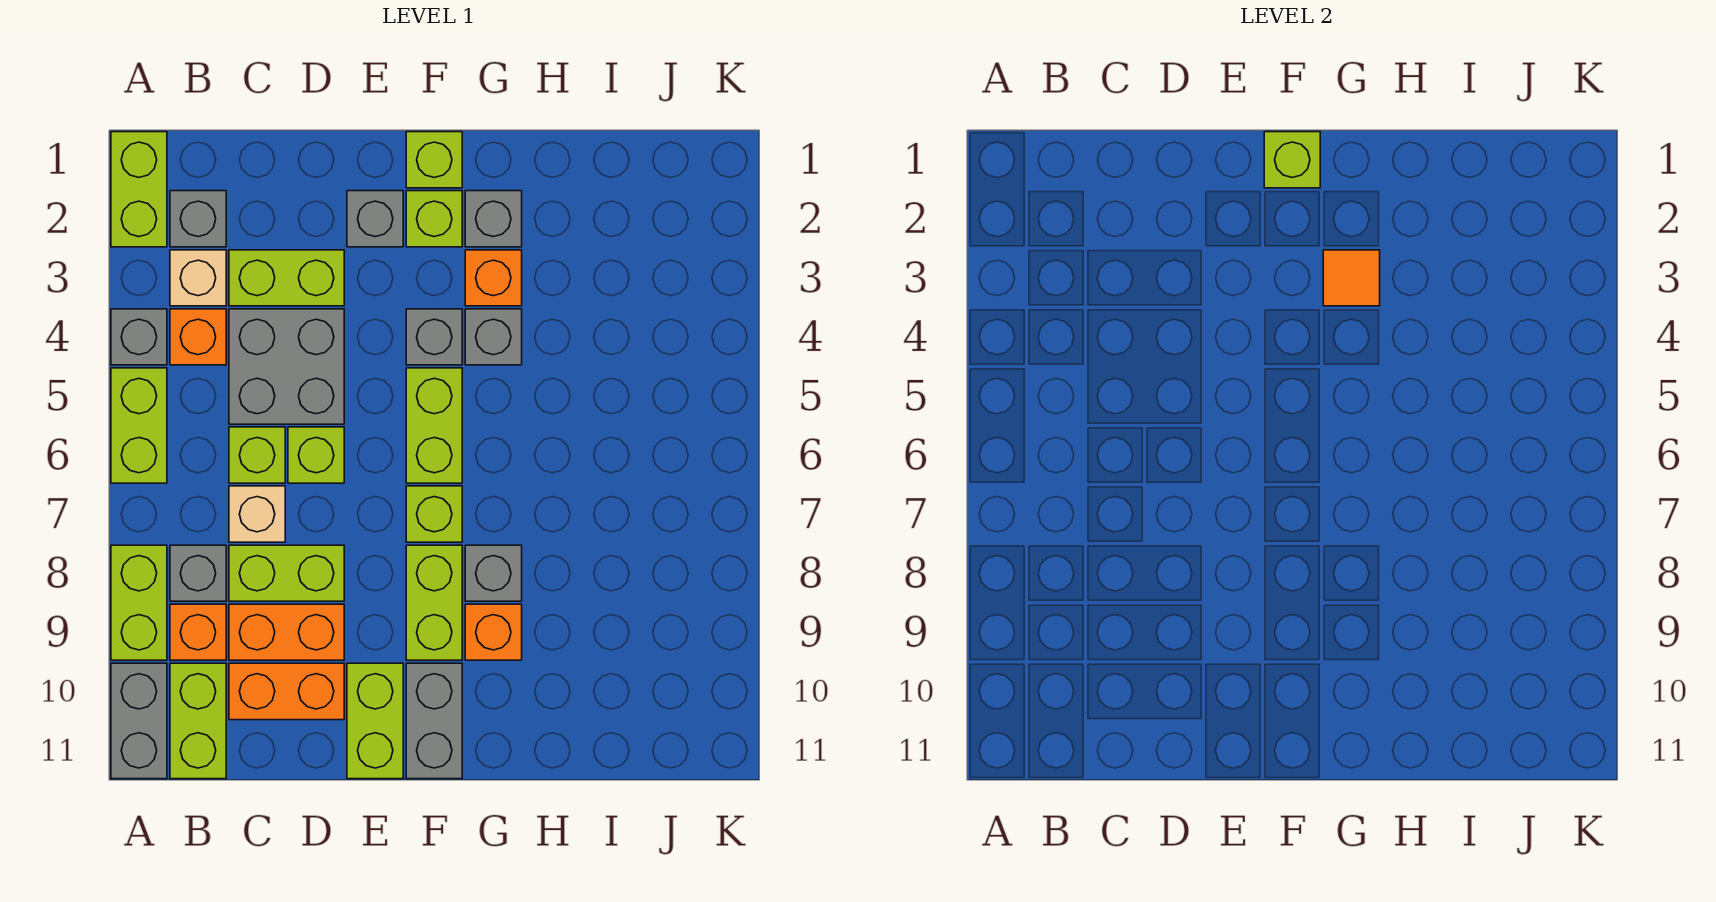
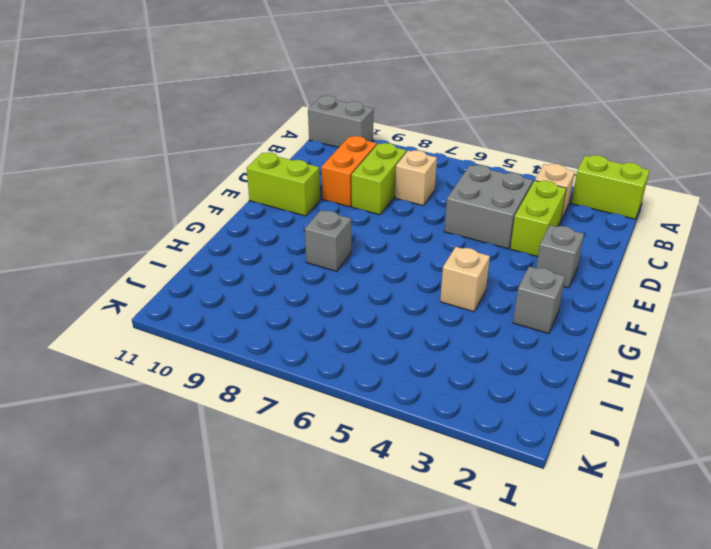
tan brick G4 level 1 -> grey brick G4 level 1
none -> grey brick A4 level 1
none -> lime brick A5:A6 level 1
none -> lime brick A8:A9 level 1
none -> grey brick B2 level 1

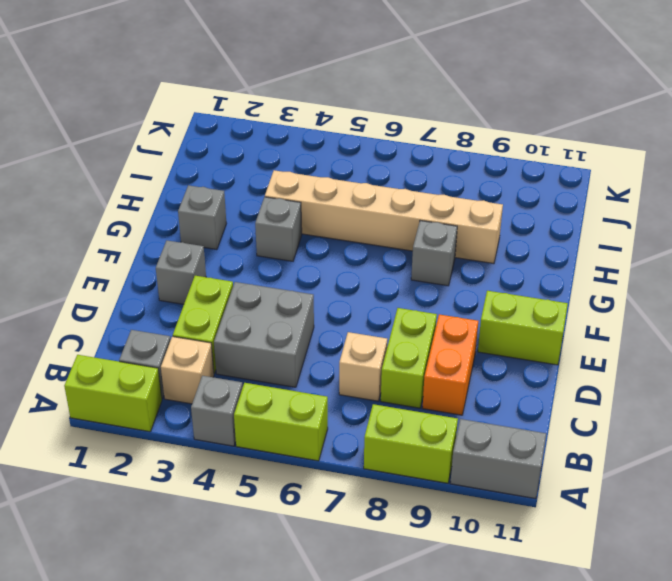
tan brick H4:H9 level 1 -> none
none -> orange brick B4 level 1
none -> grey brick B8 level 1
none -> orange brick B9 level 1
none -> lime brick B10:B11 level 1

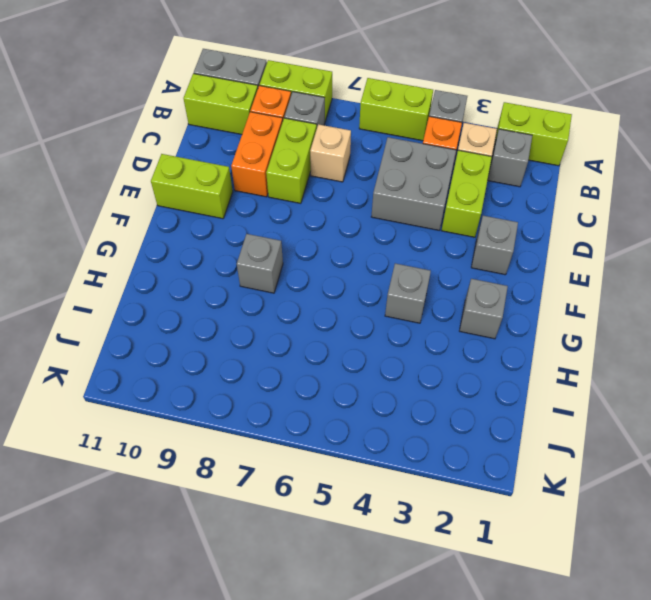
none -> lime brick C6 level 1
none -> orange brick C10:D10 level 1
none -> lime brick D6 level 1
none -> lime brick F1 level 1

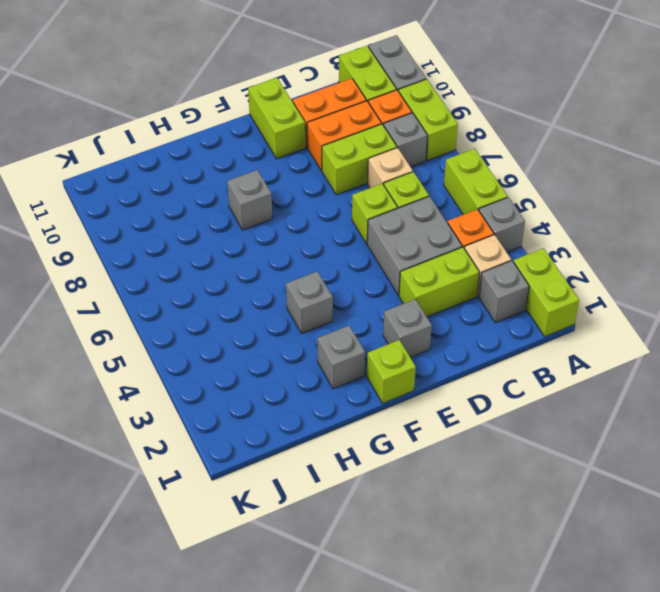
none -> lime brick F2 level 1
none -> grey brick F4 level 1
none -> lime brick F5:F6 level 1
none -> lime brick F7 level 1

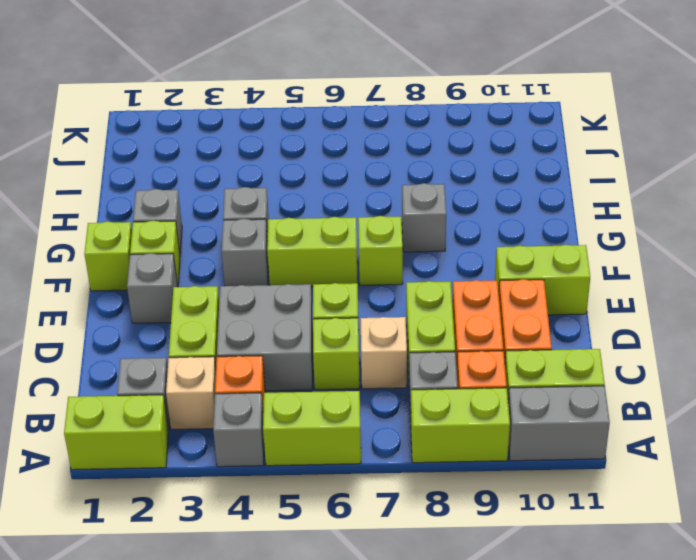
none -> lime brick F8:F9 level 1
none -> grey brick F10:F11 level 1
none -> orange brick G3 level 1
none -> orange brick G9 level 1

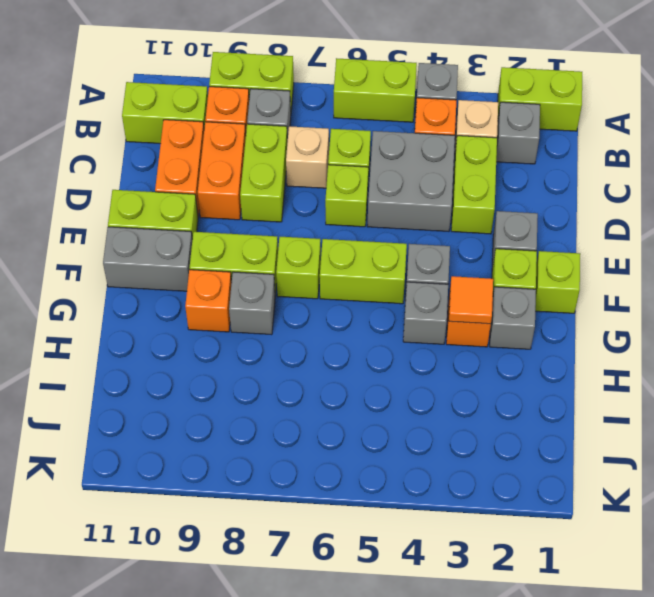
none -> grey brick A10:A11 level 1
none -> lime brick F1 level 2

